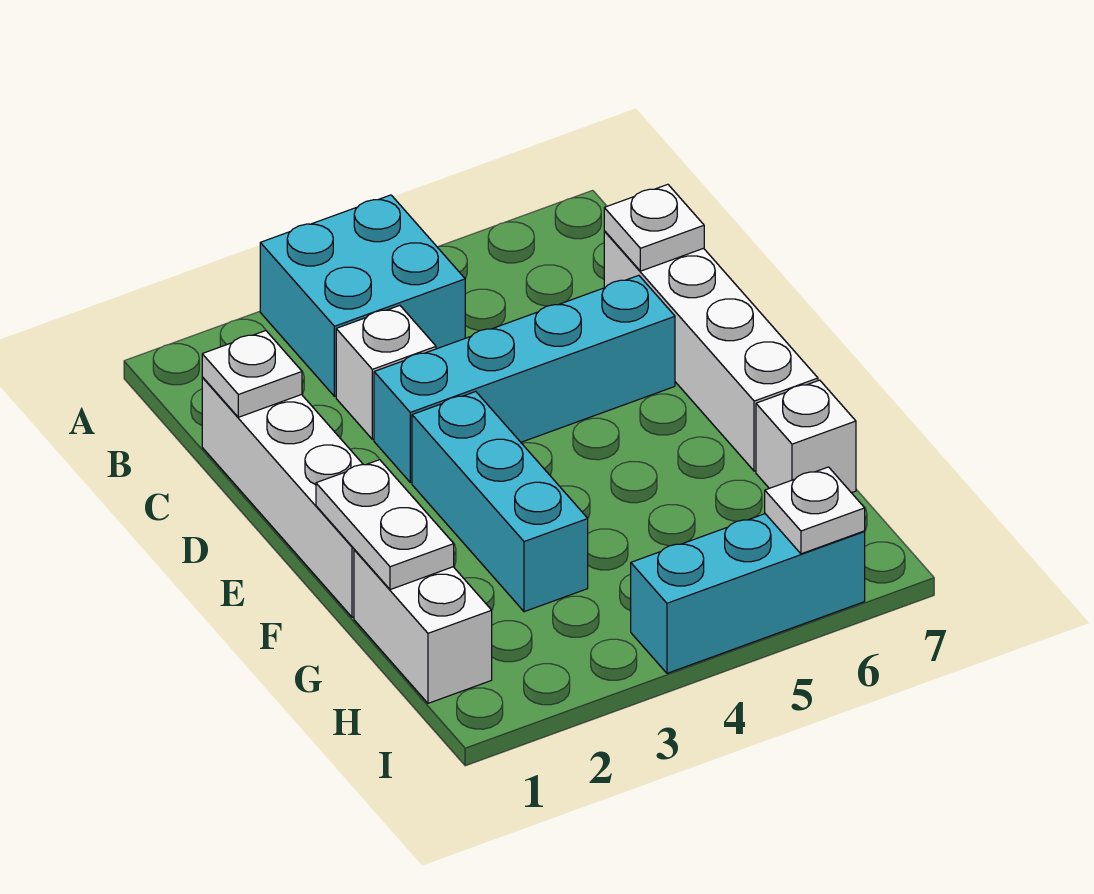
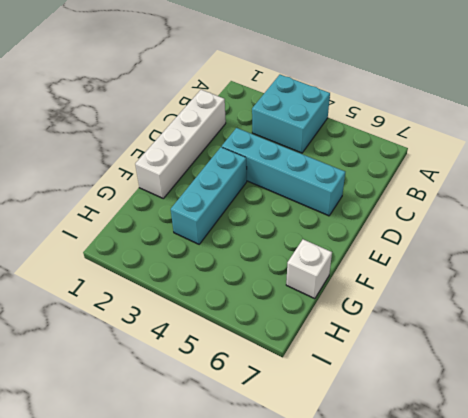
none -> white brick C3 level 1
none -> white brick C7:F7 level 1
none -> white brick G1:H1 level 1

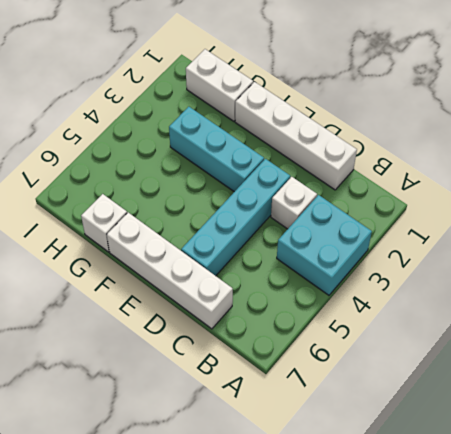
none -> cyan brick I4:I6 level 1
none -> white plate C1 level 2
none -> white plate C7 level 2

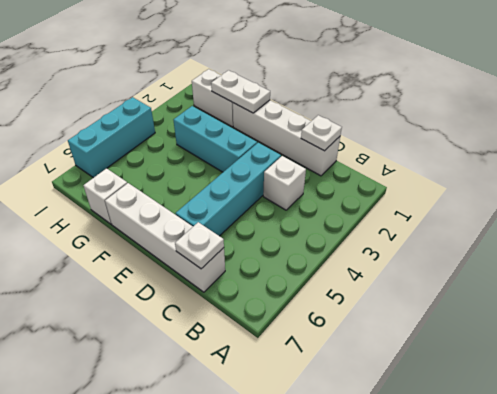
none -> cyan brick A3:B4 level 1
none -> white plate I6 level 2

